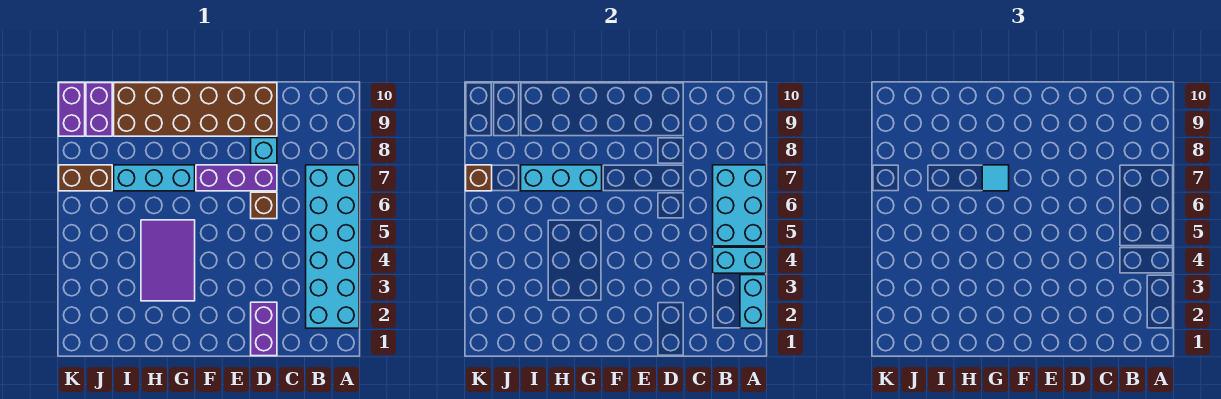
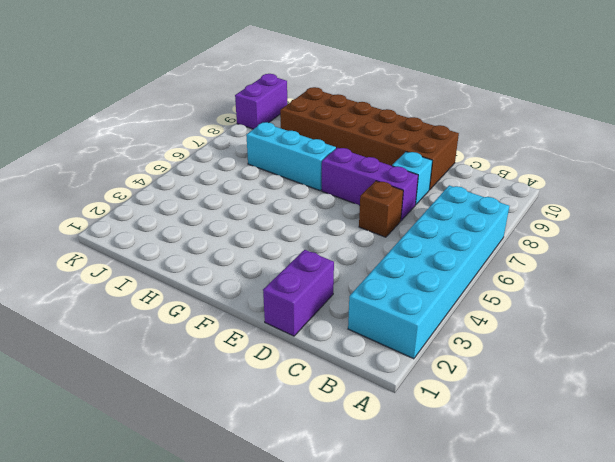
none -> purple tile G3:H5 level 1
none -> brown brick J7:K7 level 1
none -> purple brick J9:J10 level 1

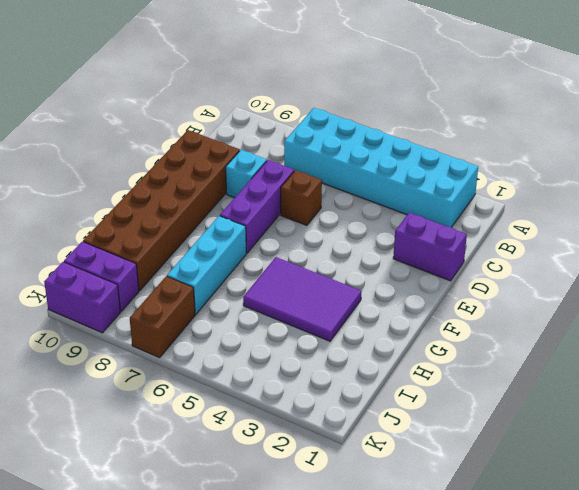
none -> cyan brick A2:A3 level 2
none -> cyan brick A4:B4 level 2
none -> cyan brick A5:B7 level 2

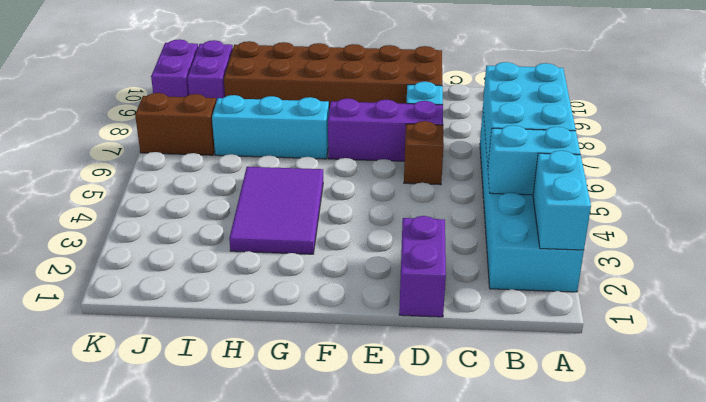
none -> cyan brick G7:I7 level 2
none -> brown brick K7 level 2
none -> cyan tile G7 level 3

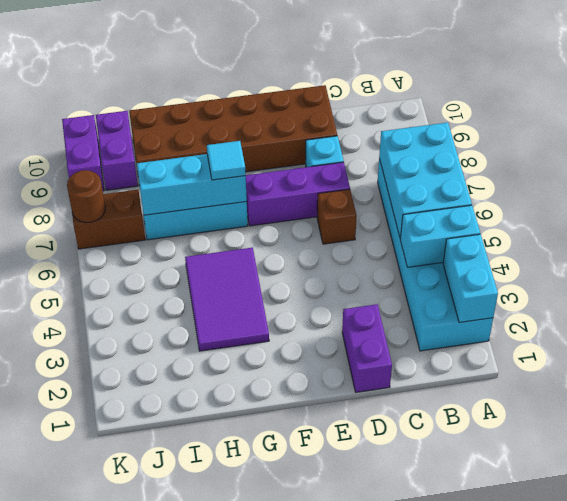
brown round brick K7 level 2 -> brown brick K7 level 2

